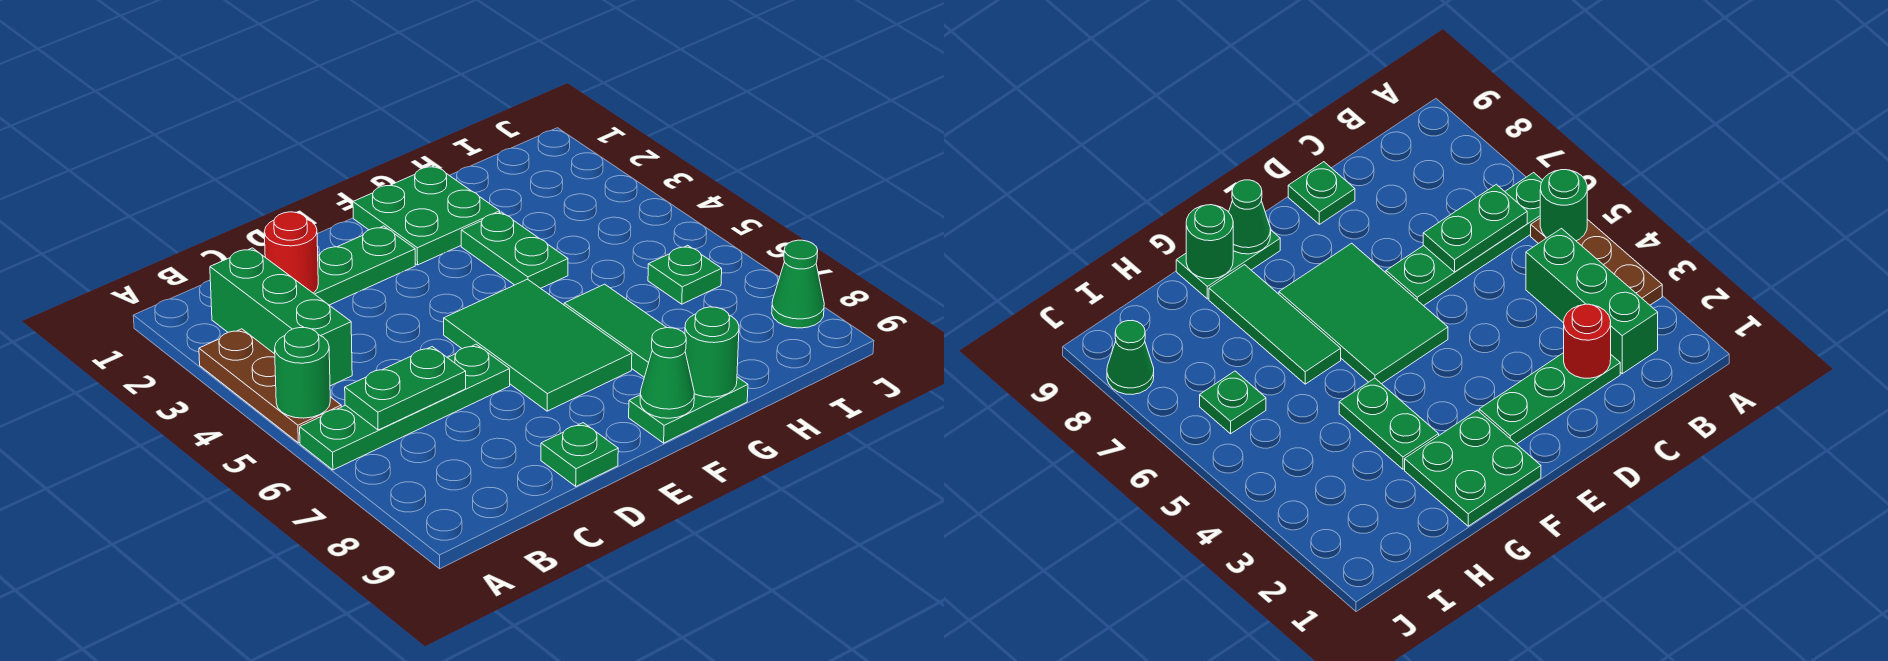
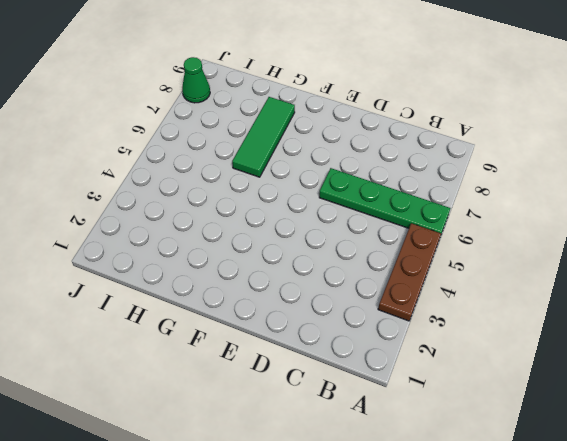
none -> green brick B2:B4 level 1
none -> green plate C2:E2 level 1
none -> green plate D9 level 1

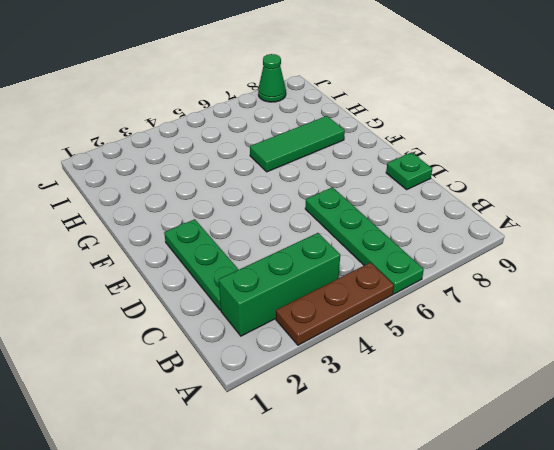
none -> green tile E5:F7 level 1
none -> green plate F1:G2 level 1
none -> green plate F9:G9 level 1

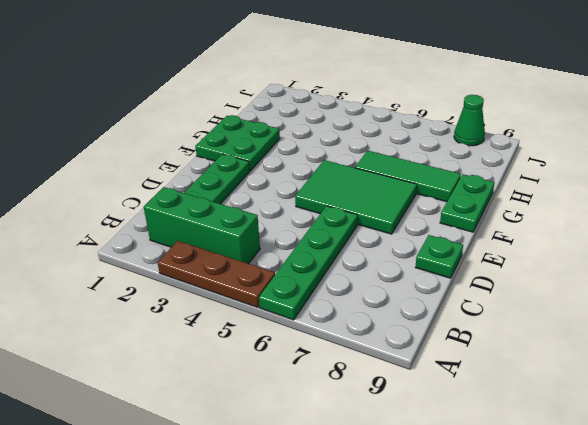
none -> green plate G3:G4 level 1
none -> green plate I6 level 1
none -> green round brick A5 level 2

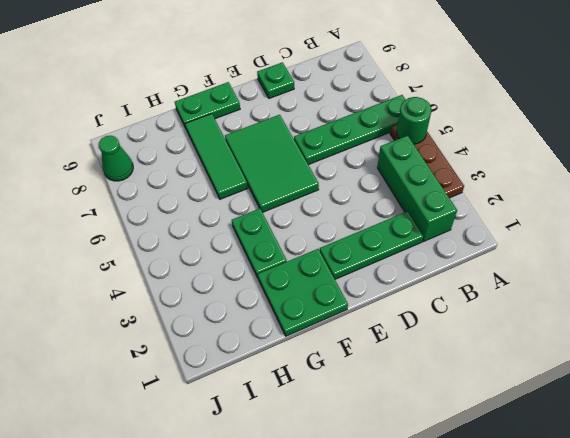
none -> green plate I6 level 1
none -> green plate B6:C6 level 2
none -> red round brick C2 level 2

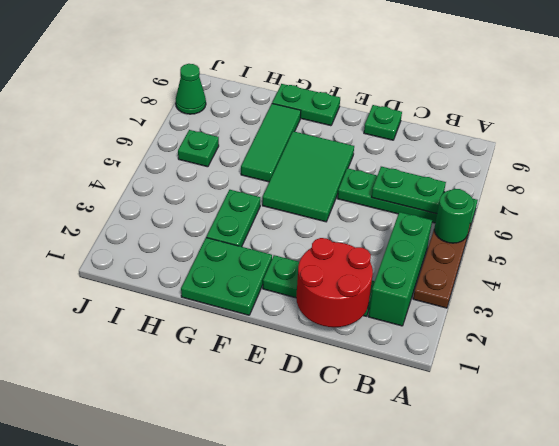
red round brick C1:D2 level 2 -> red round brick C2 level 2
none -> green cone F9 level 2
none -> green round brick G9 level 2

